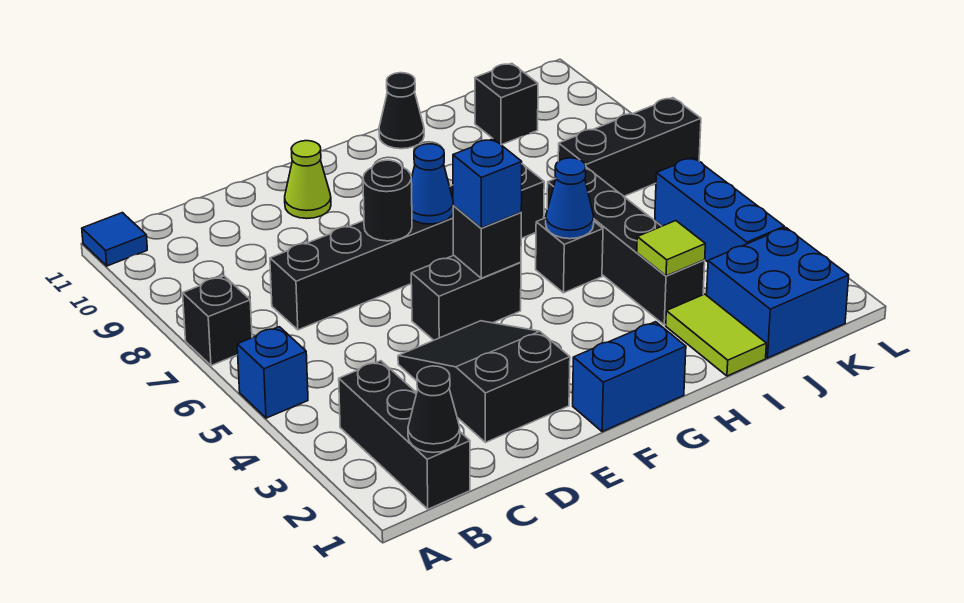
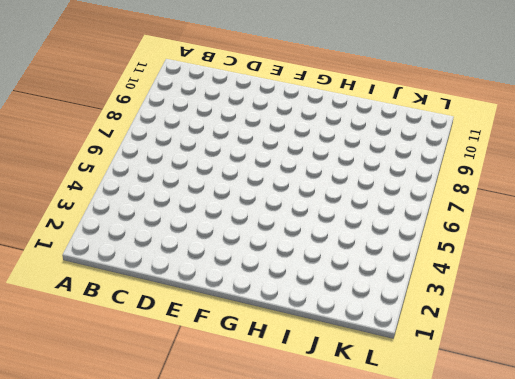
none -> blue brick A5 level 1
none -> black brick A7 level 1
none -> blue tile A11 level 1

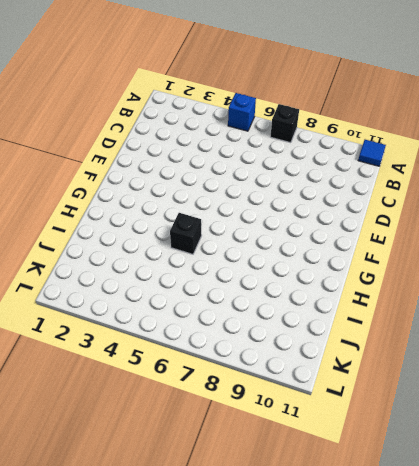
none -> black brick B1:B3 level 1
none -> black brick C7:H7 level 1
none -> black slope D2:E4 level 1 top 2

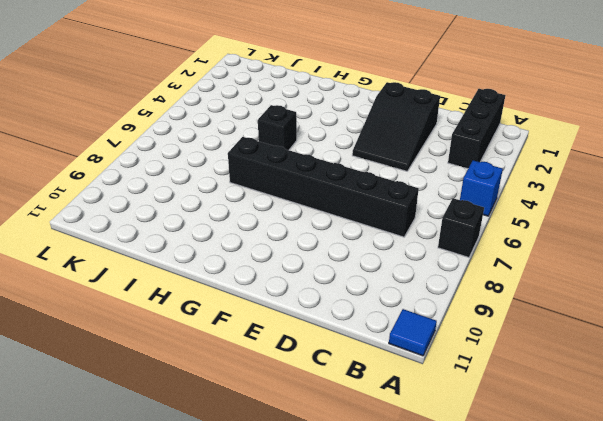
none -> black brick E5:F5 level 1
none -> lime cone E10 level 1
none -> blue brick F1:G1 level 1

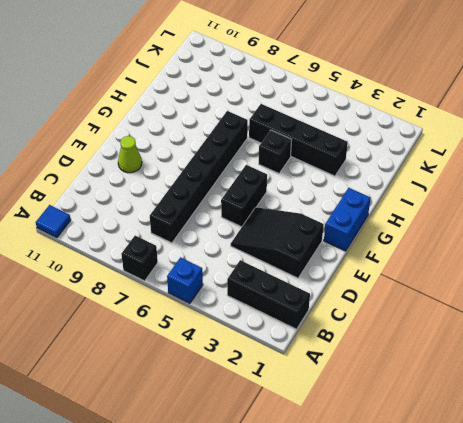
none -> black cone H11 level 1
none -> lime tile I1:I2 level 1
none -> blue brick J1:K2 level 1

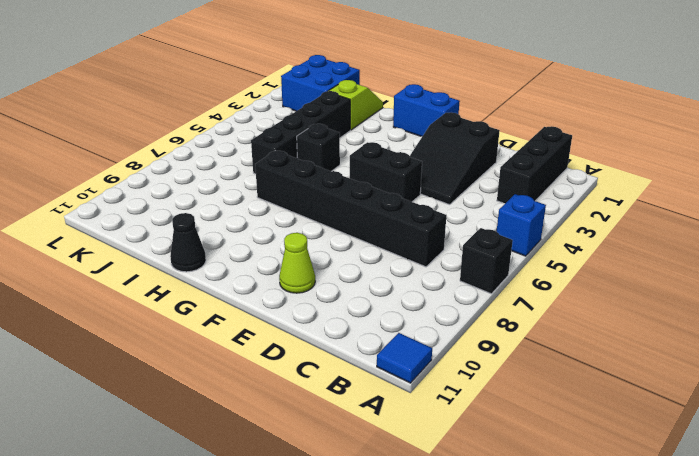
lime slope I1:I2 level 1 top 2 -> lime tile I1:I2 level 1
none -> black brick J7:L7 level 1
none -> black brick J10 level 1
none -> blue brick K3:K5 level 1

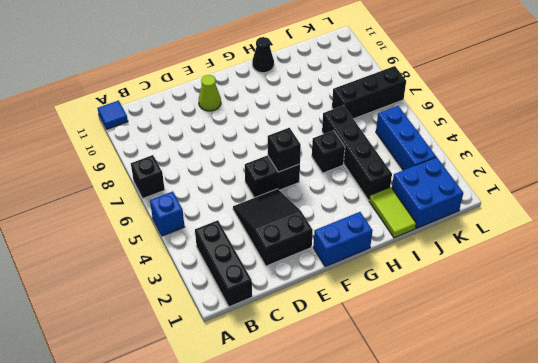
none -> black brick C7:H7 level 1
none -> black brick J10 level 1
none -> black cone B1 level 2

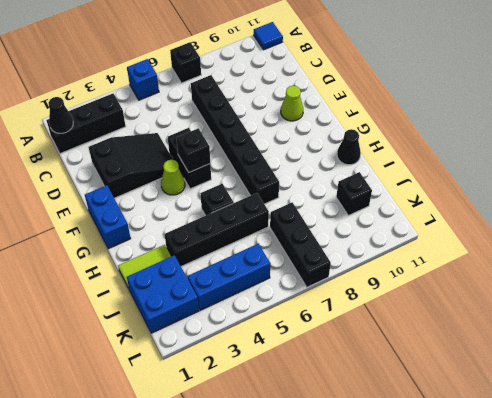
lime cone F4 level 1 -> none
none -> black round brick E7 level 2
none -> blue cone F7 level 2
none -> blue cone H5 level 2

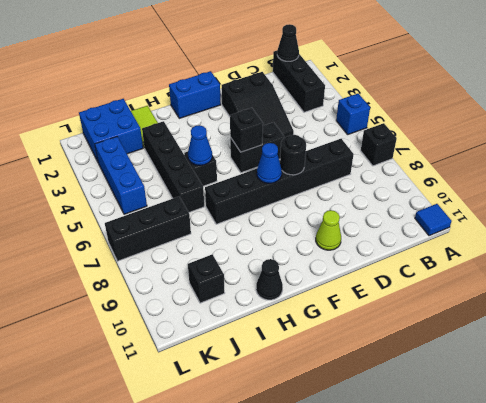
none -> lime tile I3 level 2
none -> blue brick F5 level 3

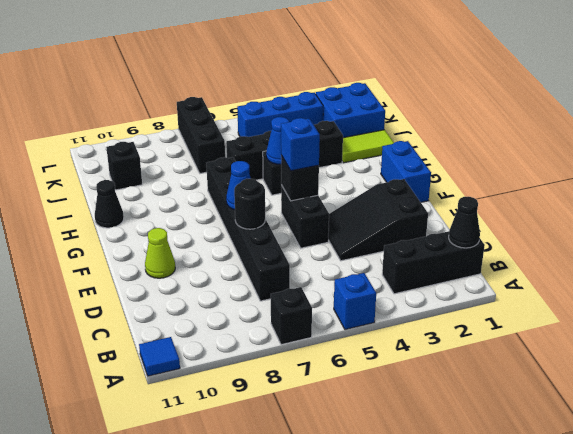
none -> lime tile I3 level 2

